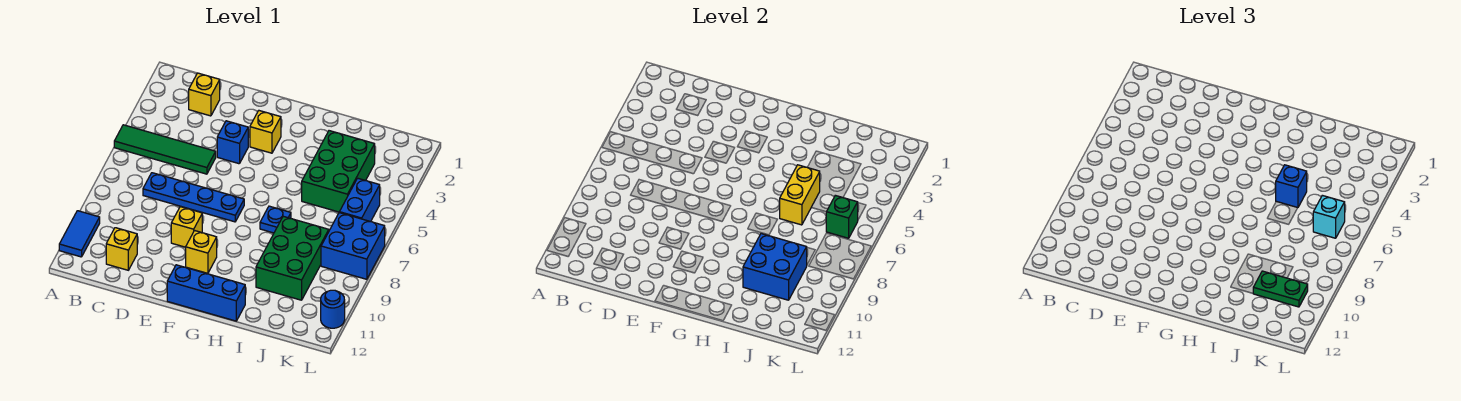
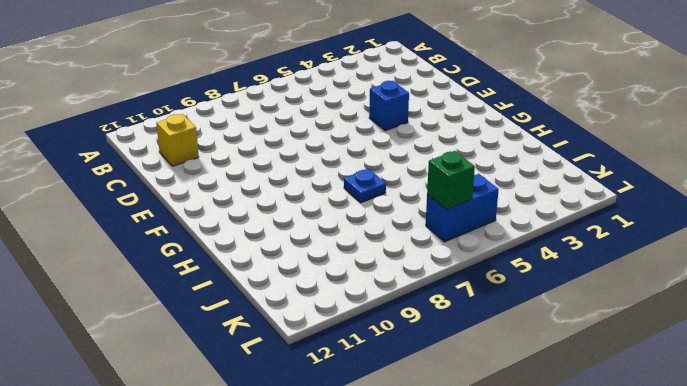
none -> green tile A5:D5 level 1
none -> blue tile A10:A11 level 1
none -> yellow brick C2 level 1

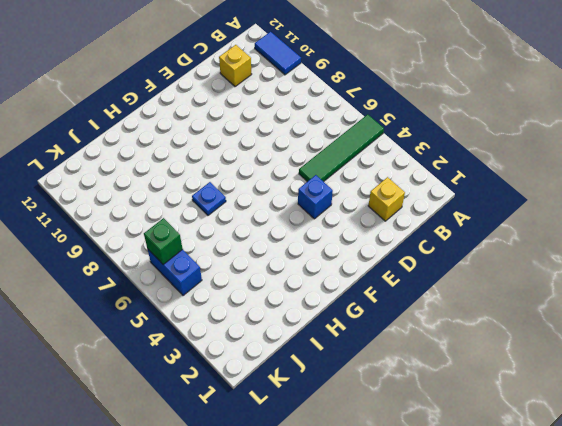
none -> blue plate C7:F7 level 1
none -> yellow brick E9 level 1
none -> yellow brick F3 level 1

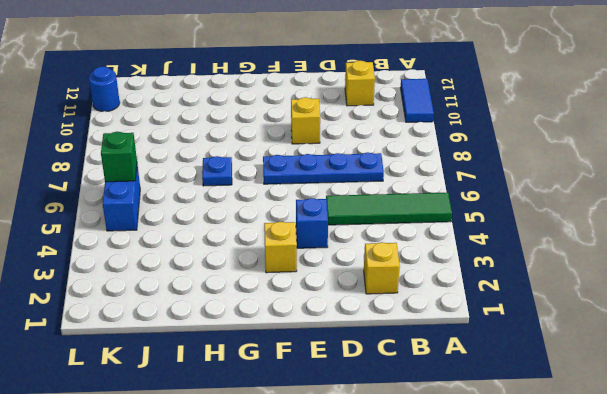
none -> yellow brick F10 level 1
none -> blue brick F12:H12 level 1
none -> green brick I3:J5 level 1

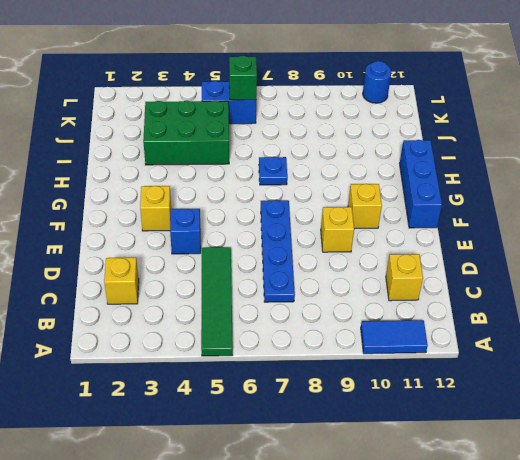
none -> green brick I8:J10 level 1
none -> blue brick K7:L8 level 1
none -> yellow brick I5:I6 level 2

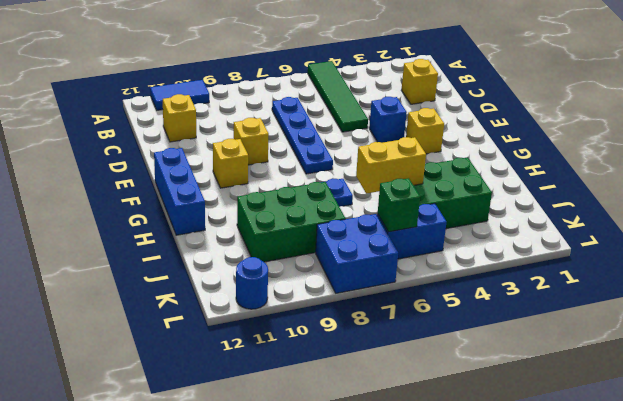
none -> blue brick I9:J10 level 2
none -> blue brick I5 level 3
none -> green plate J10:K10 level 3

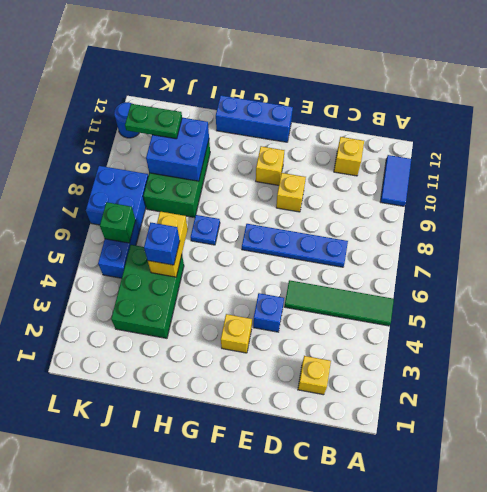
none -> cyan brick K6 level 3

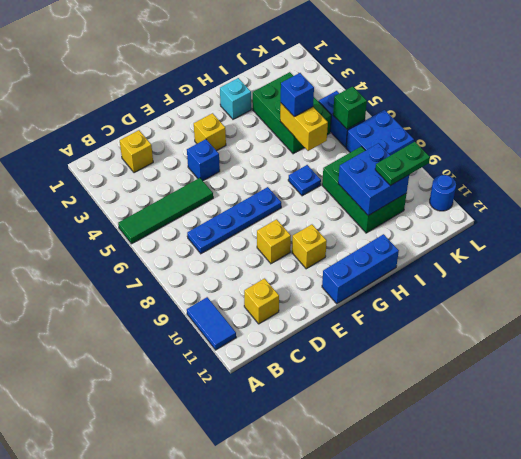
cyan brick H2 level 1 -> cyan brick K6 level 3

